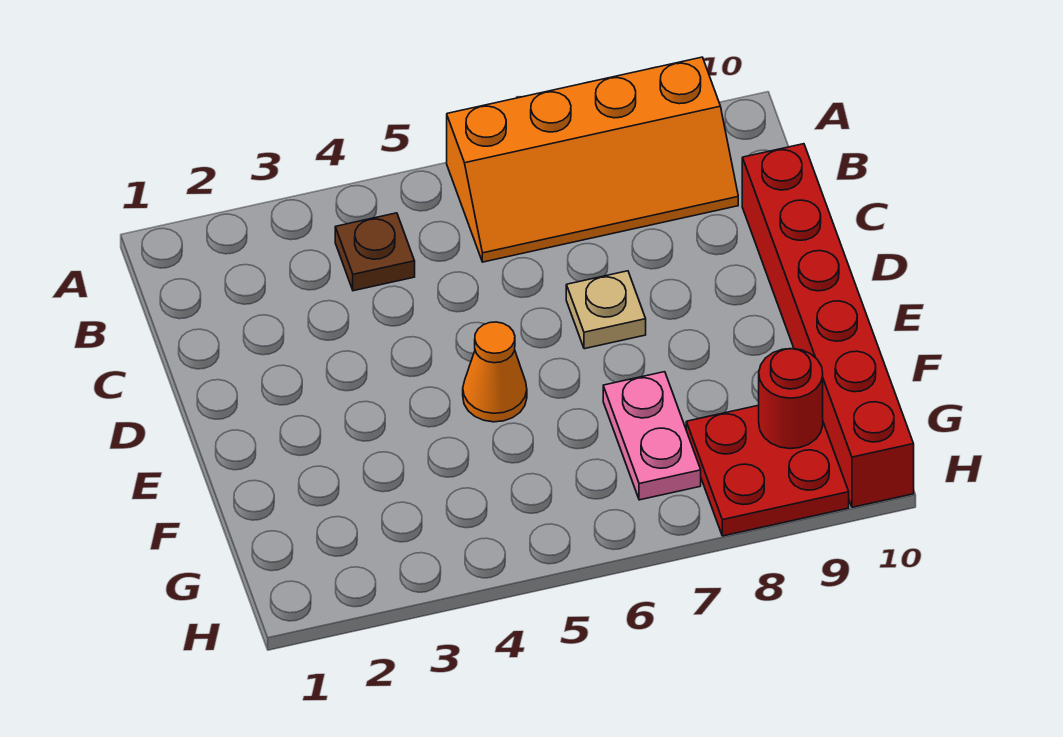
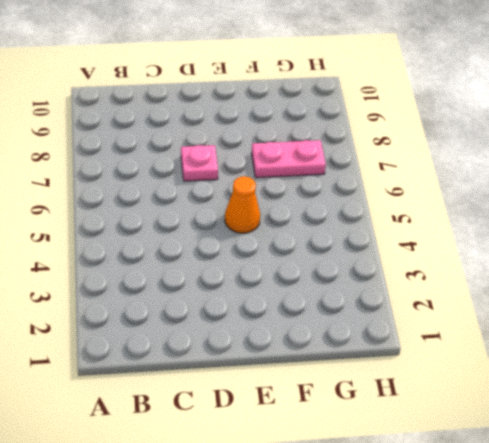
pink plate D7 level 1 -> tan plate D7 level 1
none -> orange slope A6:B9 level 1 top A
none -> brown plate B4 level 1

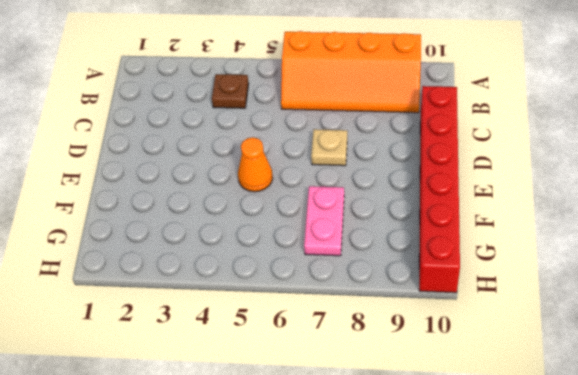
none -> red plate G8:H9 level 1
none -> red round brick G9 level 2

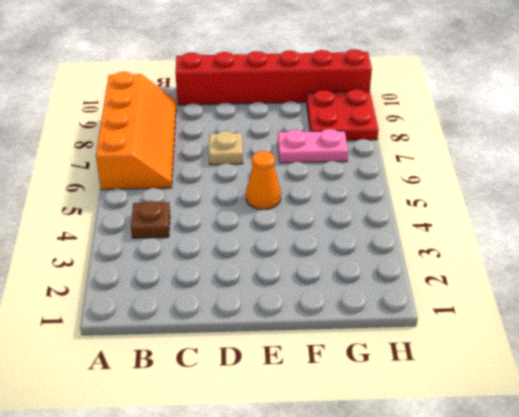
none -> red round brick G9 level 2

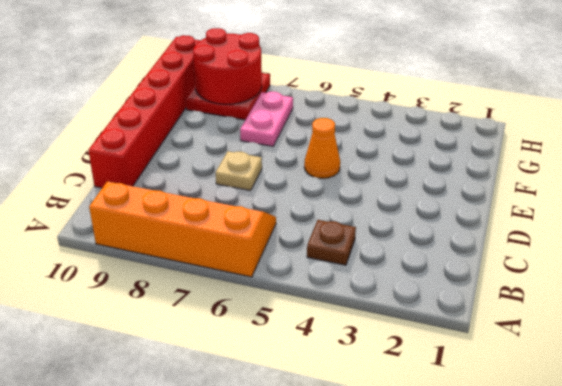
red round brick G8:H9 level 2 -> red round brick G9 level 2

